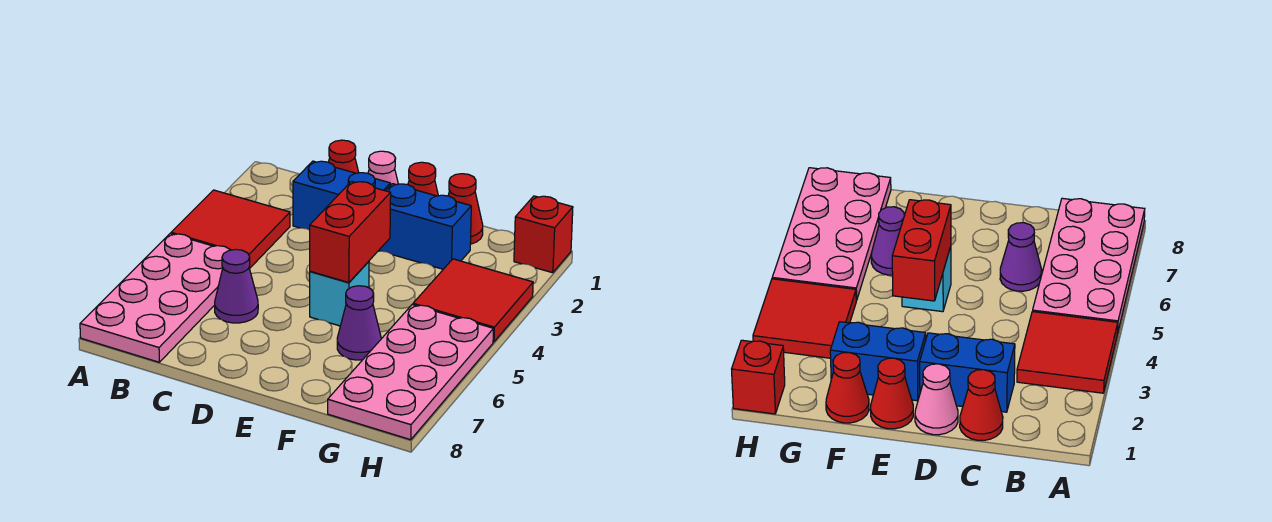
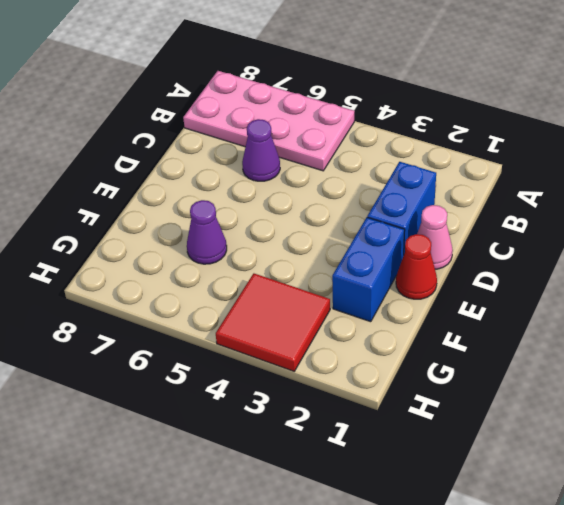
none -> red tile A3:B4 level 1
none -> red cone C1 level 1
none -> cyan brick E5 level 1

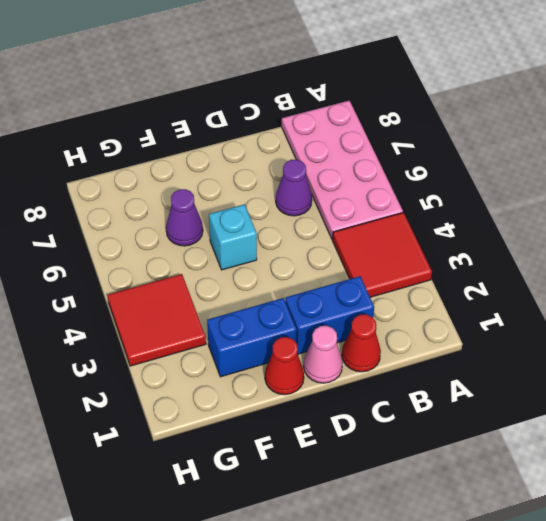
none -> red cone F1 level 1
none -> pink plate G5:H8 level 1
none -> red brick H1 level 1

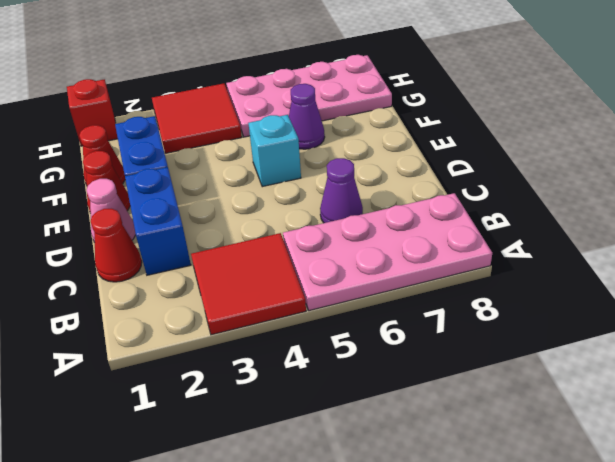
none -> red brick E4:E5 level 2

